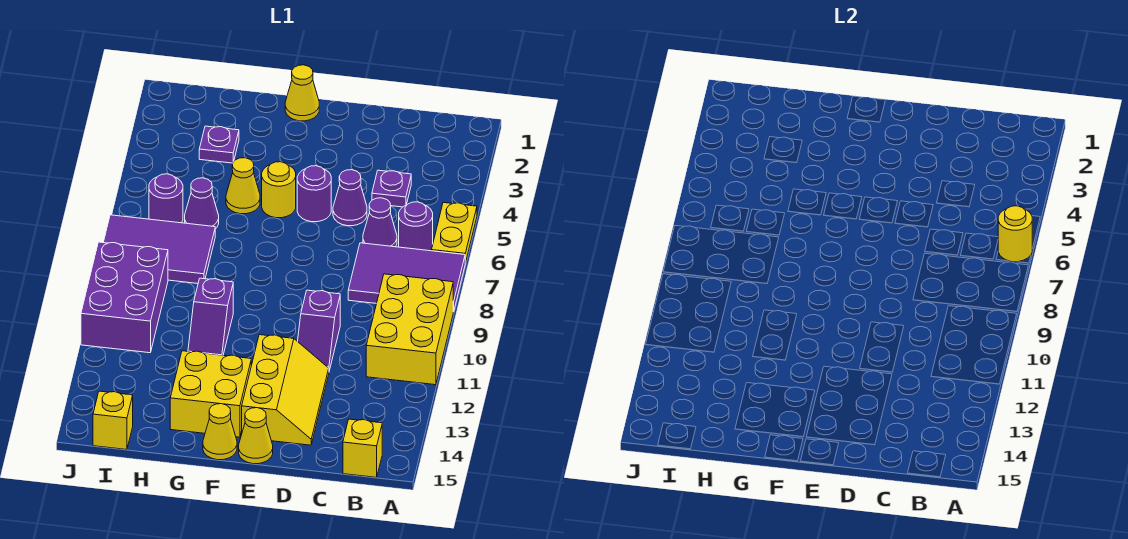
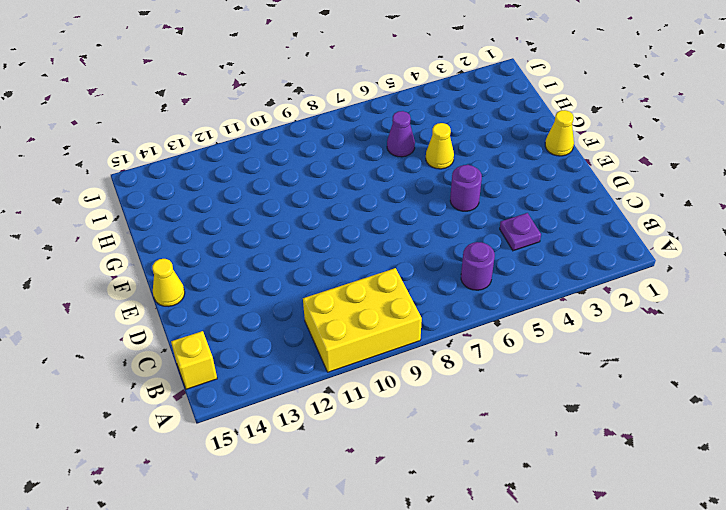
none -> yellow plate A5:A6 level 1
none -> purple tile A7:C8 level 1
none -> purple cone C6 level 1

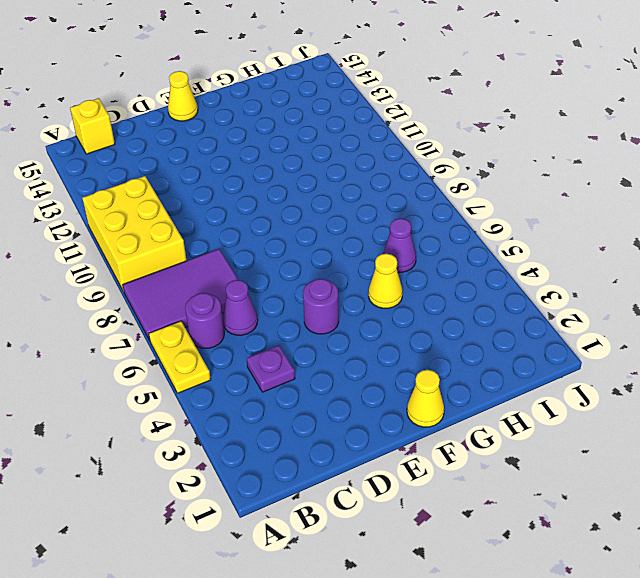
none -> purple cone D5 level 1
none -> purple slope D10:D11 level 1 top 10
none -> yellow slope D12:E14 level 1 top E

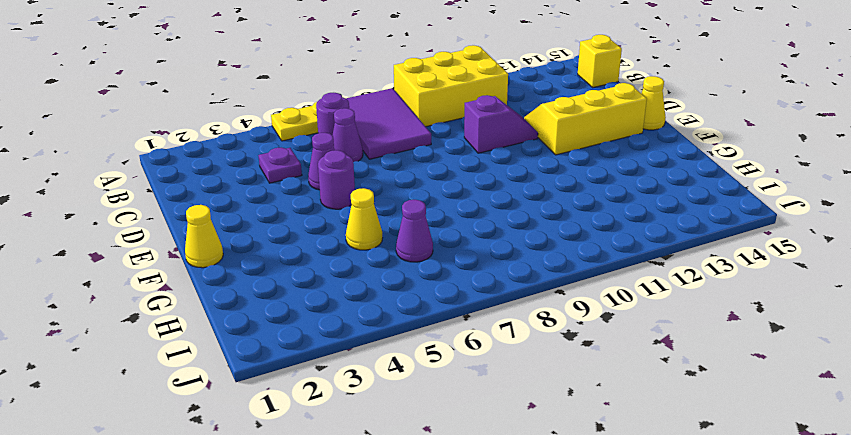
none -> yellow round brick F5 level 1
none -> yellow brick F13:G14 level 1
none -> yellow cone F15 level 1

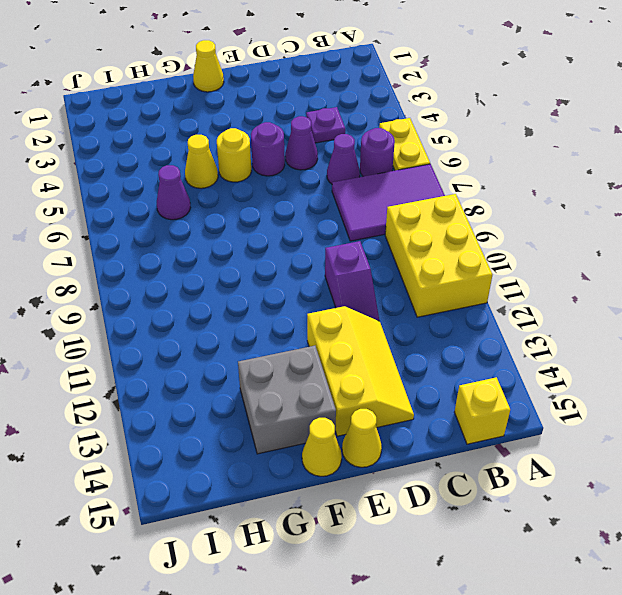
grey brick F13:G14 level 1 -> yellow brick F13:G14 level 1
none -> purple slope G10:G11 level 1 top 10
none -> purple plate H3 level 1
none -> purple tile H7:J8 level 1

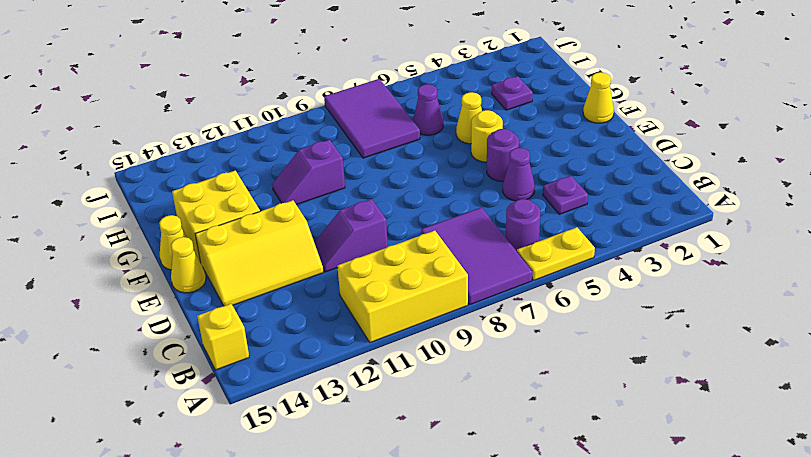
none -> purple cone C6 level 1
none -> purple round brick I6 level 1
none -> purple brick I9:J11 level 1

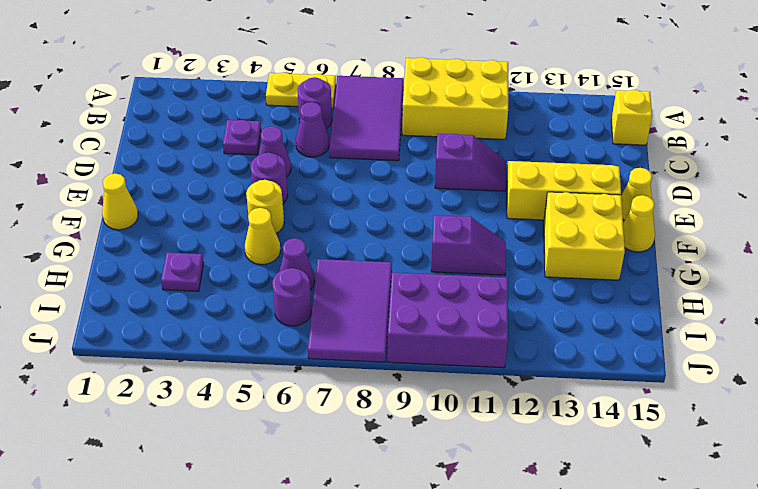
none -> yellow brick I15 level 1
none -> yellow round brick A6 level 2

